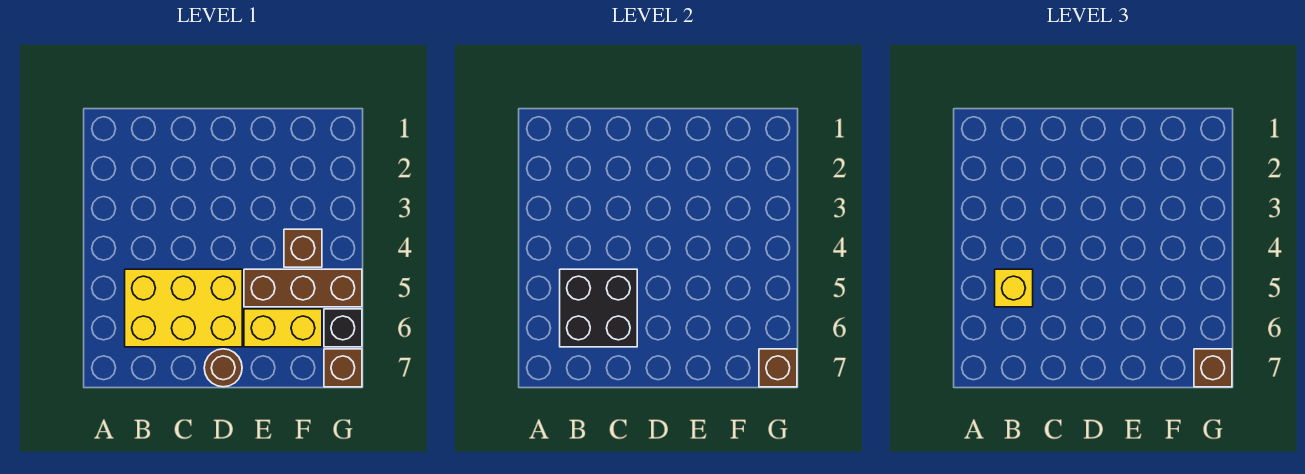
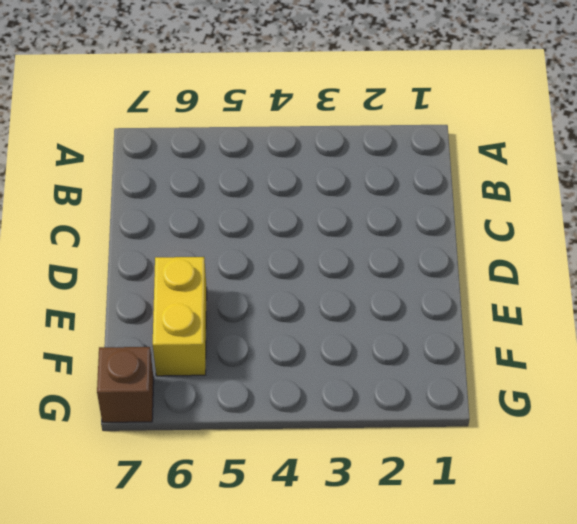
none -> yellow brick B5:D6 level 1
none -> brown round brick D7 level 1

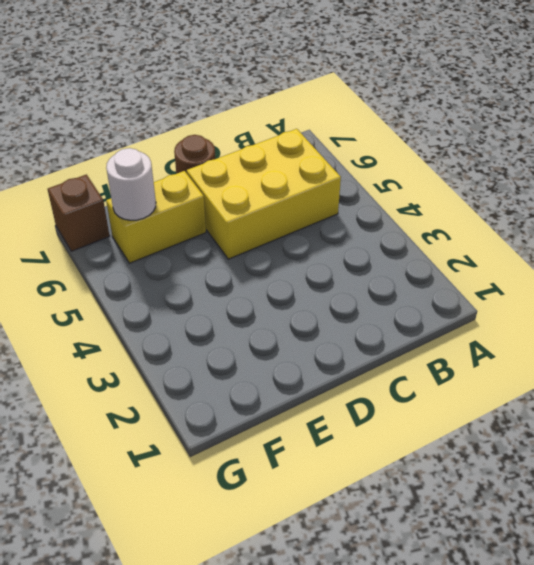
white round brick F6 level 2 -> none
none -> brown brick E5:G5 level 1
none -> brown brick F4 level 1

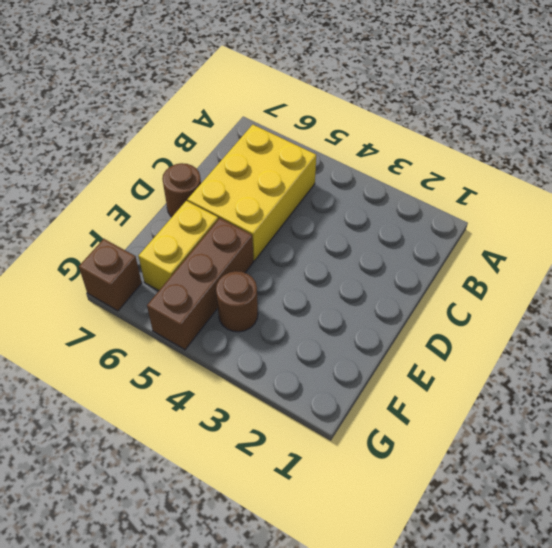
brown round brick F4 level 1 -> brown brick F4 level 1
none -> black brick G6 level 1
none -> black brick B5:C6 level 2

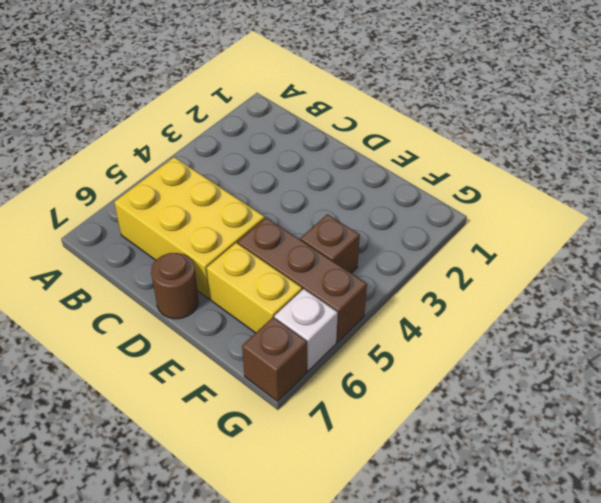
white brick G6 level 1 -> black brick G6 level 1
none -> black brick B5:C6 level 2
none -> brown brick G7 level 2

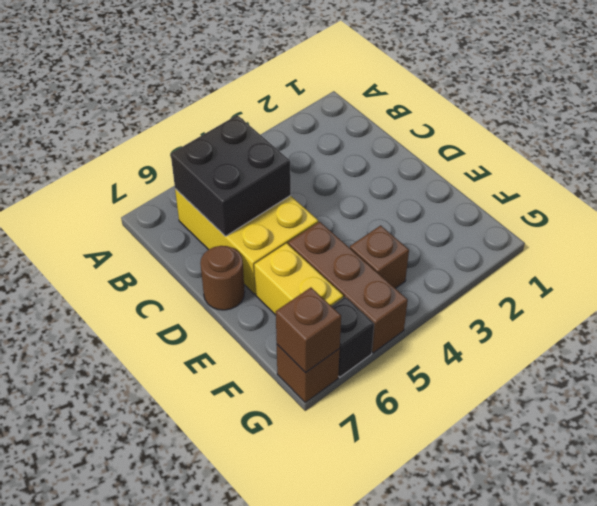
none -> yellow brick B5 level 3
none -> brown brick G7 level 3

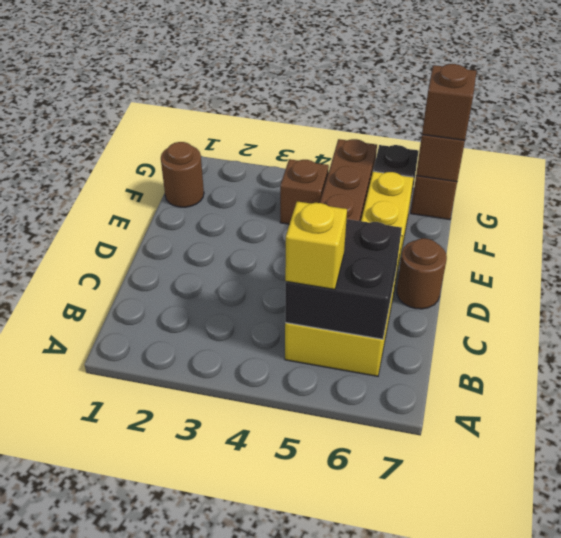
brown round brick F1 level 1 -> none

